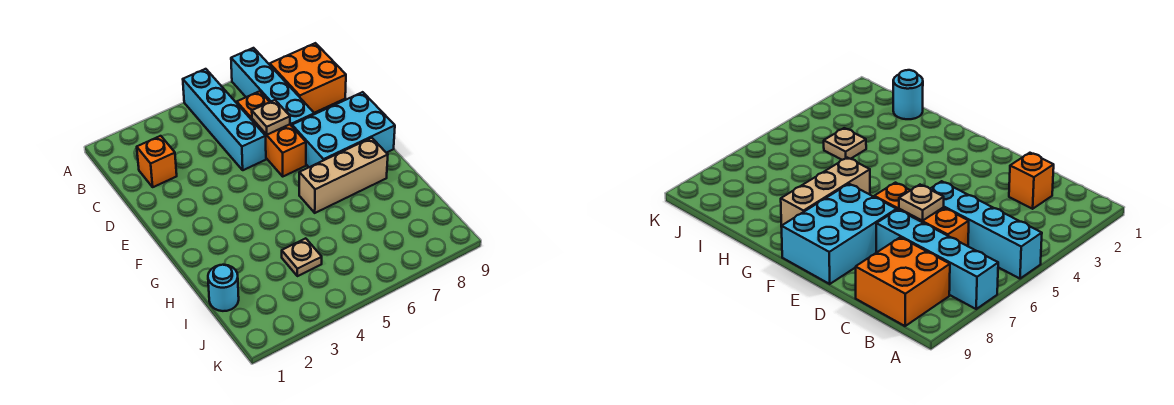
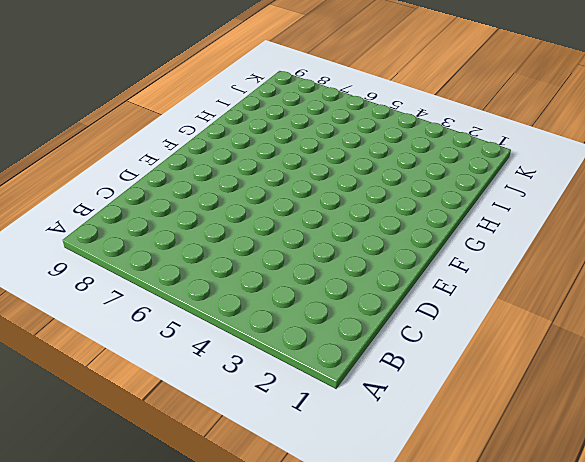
none -> cyan brick A5:D5 level 1
none -> cyan brick A7:D7 level 1

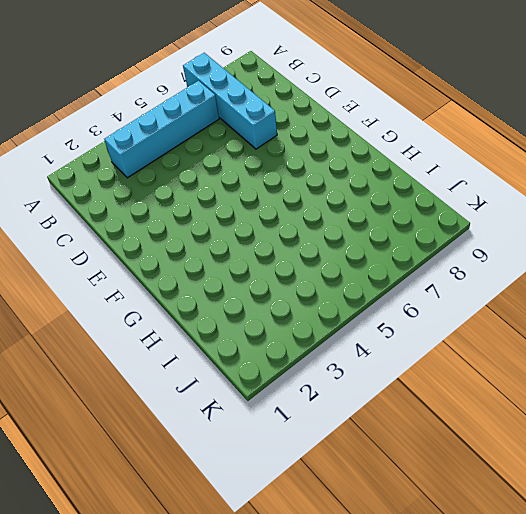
cyan brick B3:B6 level 1 -> cyan brick A5:D5 level 1
none -> orange brick B8:C9 level 1
none -> orange brick C2 level 1

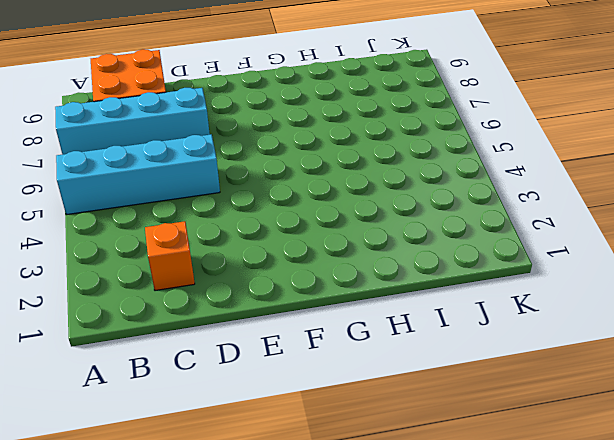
none -> orange brick C6:E6 level 1
none -> cyan brick E7:F9 level 1

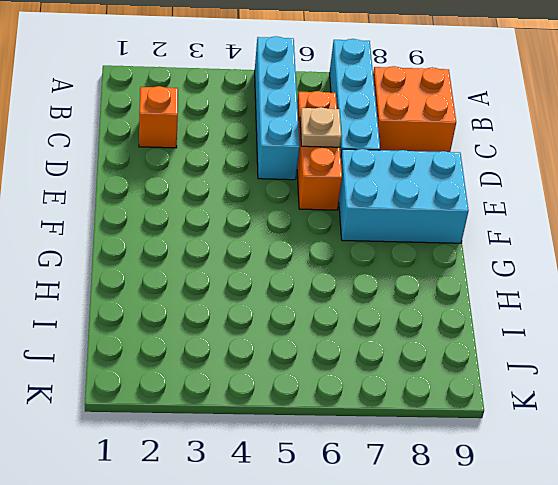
none -> tan brick G6:G8 level 1
none -> cyan round brick I1 level 1

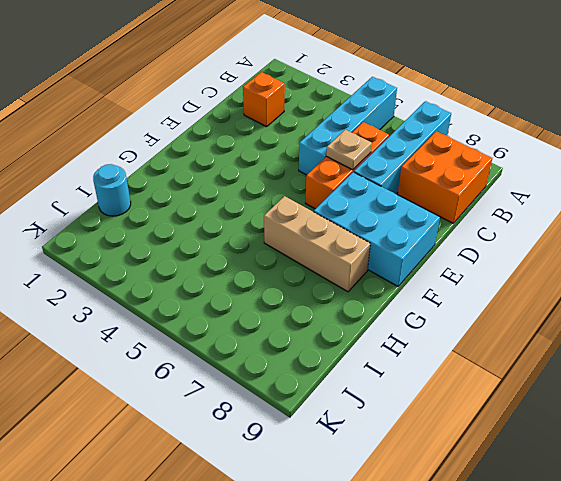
none -> tan plate I4 level 1

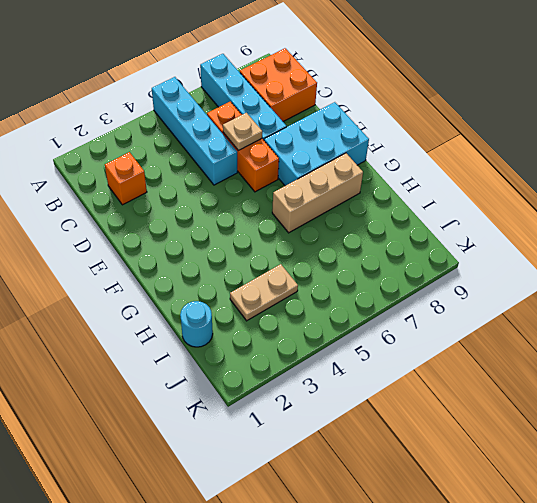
tan plate I3:I4 level 1 -> tan plate I4 level 1

